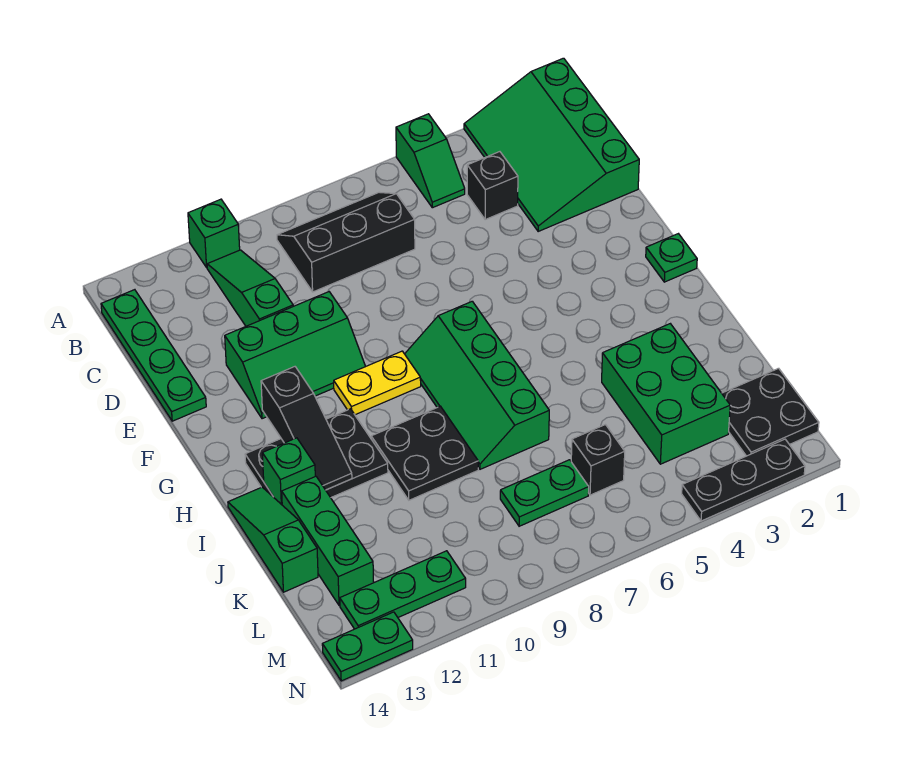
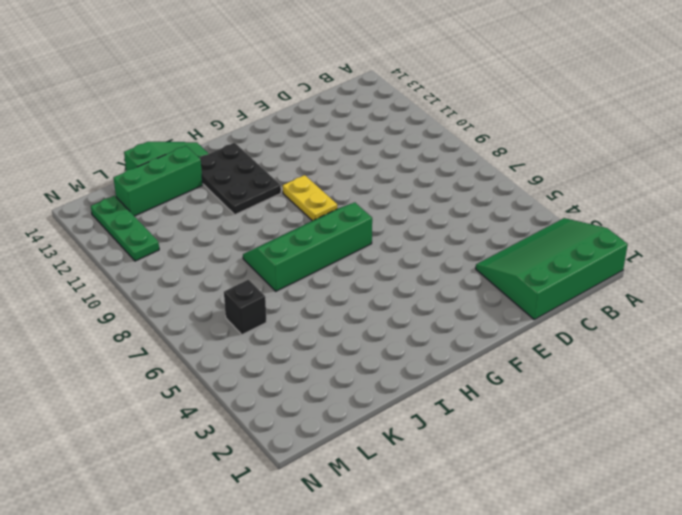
none -> green slope A5:B5 level 1 top A
none -> green brick A11 level 1
none -> black slope B7:C9 level 1 top C

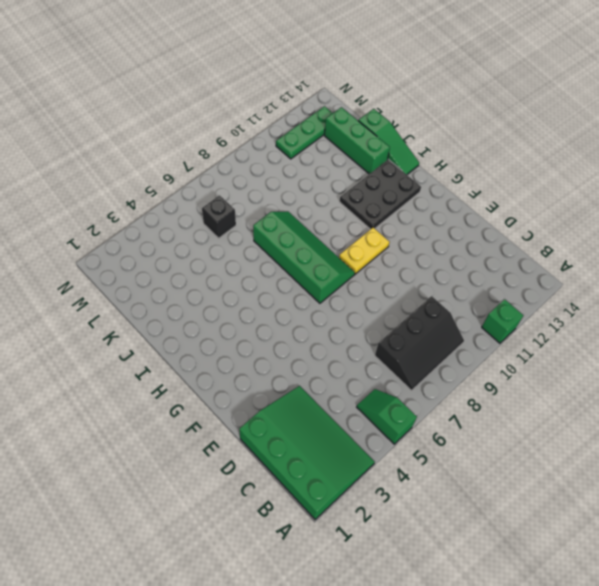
none -> green slope B11:D11 level 1 top D
none -> green plate B14:E14 level 1
none -> black brick C4 level 1

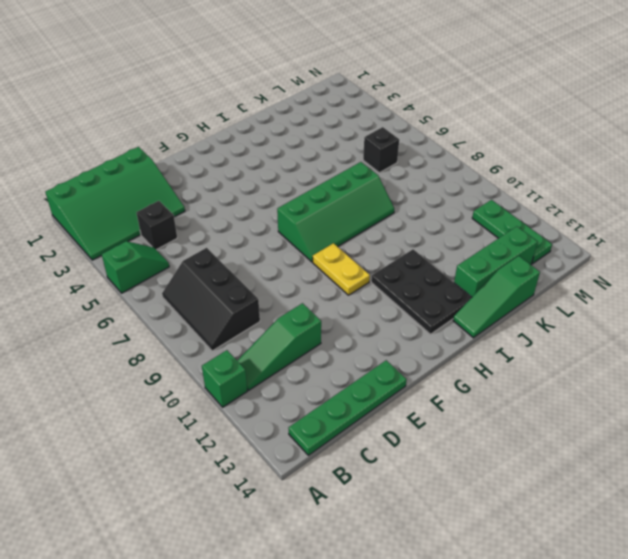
none -> green slope E10:F12 level 1 top E
none -> green plate G1 level 1
none -> black plate I9:J10 level 1

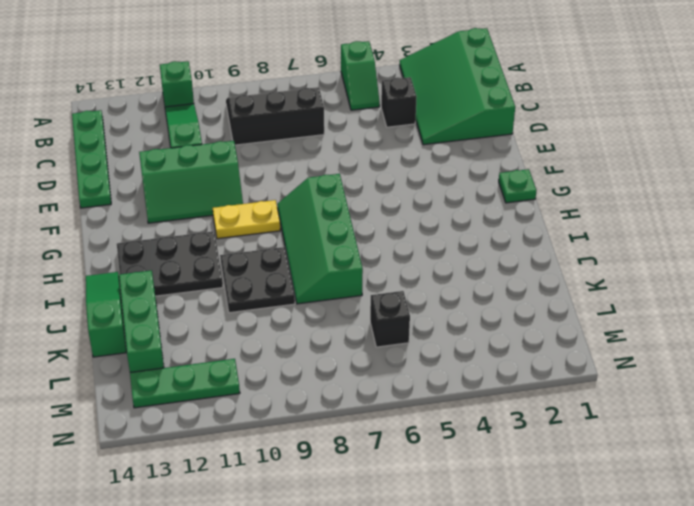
none -> green brick J3:L4 level 1
none -> black plate L1:M2 level 1
none -> green plate L7:L8 level 1

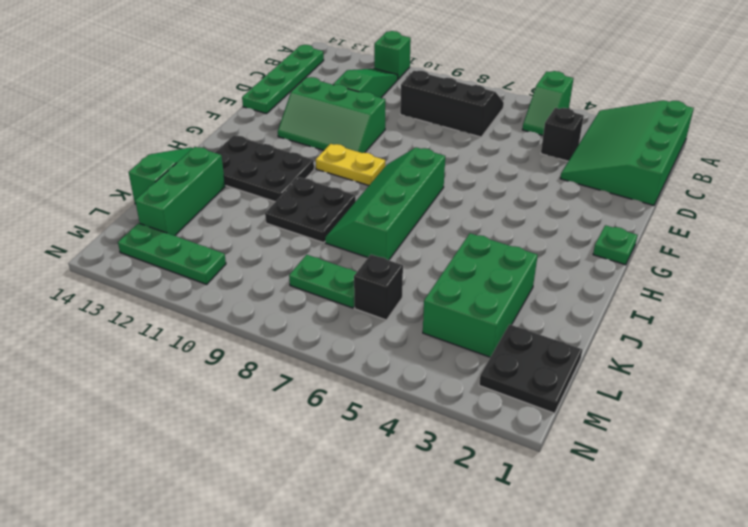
none -> black plate N2:N4 level 1
none -> green plate N13:N14 level 1
none -> black slope G12:I12 level 2 top G

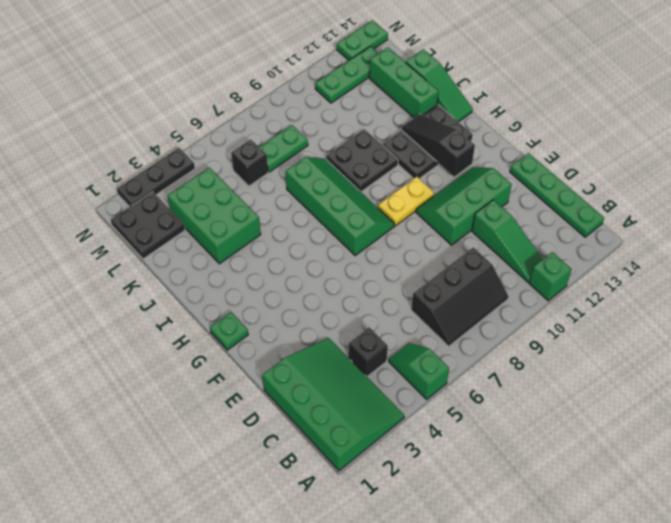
none -> green brick I13 level 2

